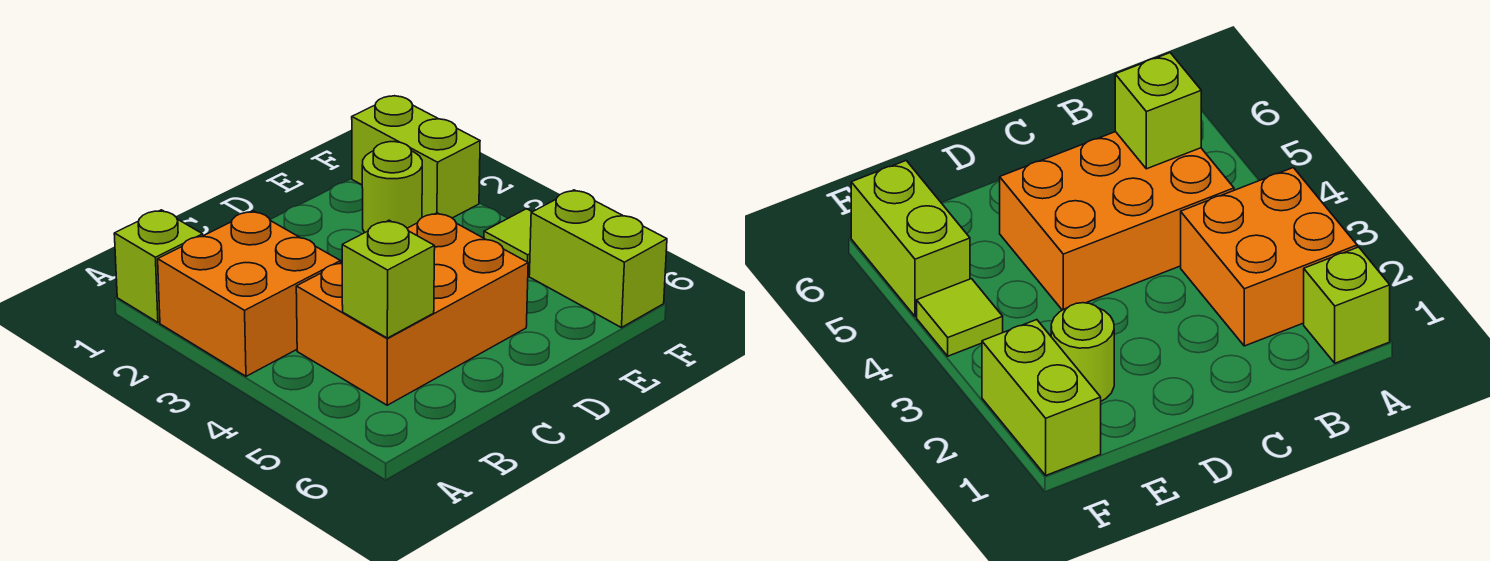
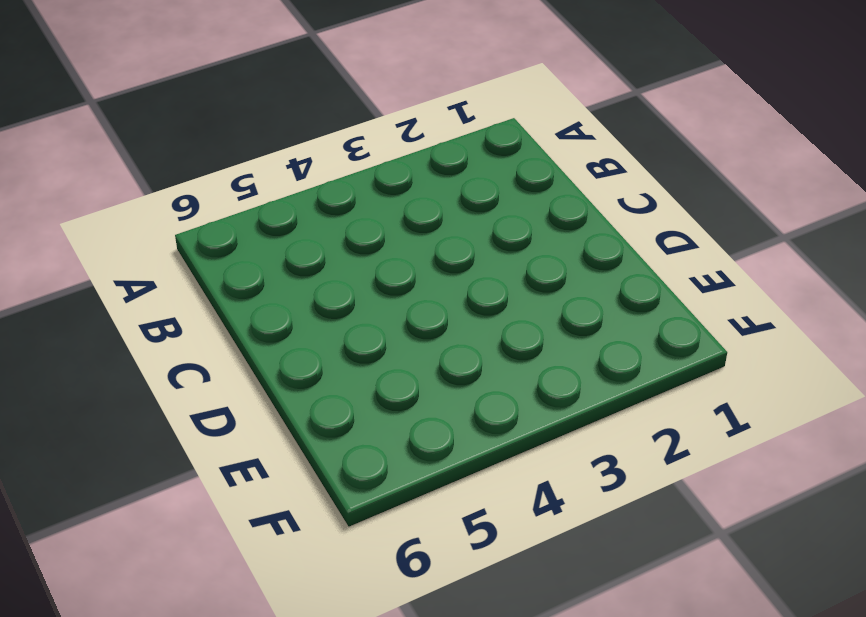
none -> lime brick A1 level 1
none -> orange brick A2:B3 level 1

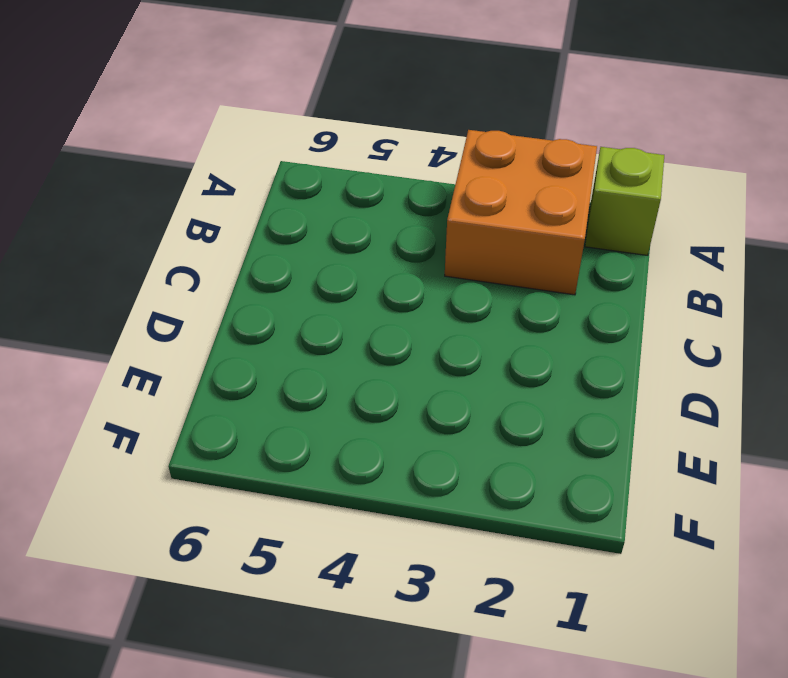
none -> orange brick B4:D5 level 1
none -> lime round brick E2 level 1

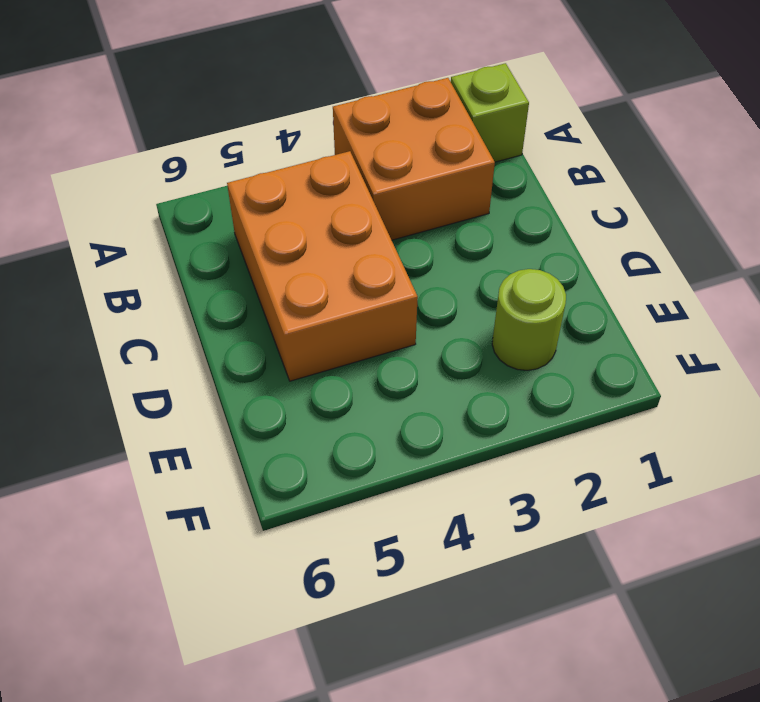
none -> lime brick F1:F2 level 1
none -> lime tile F4 level 1

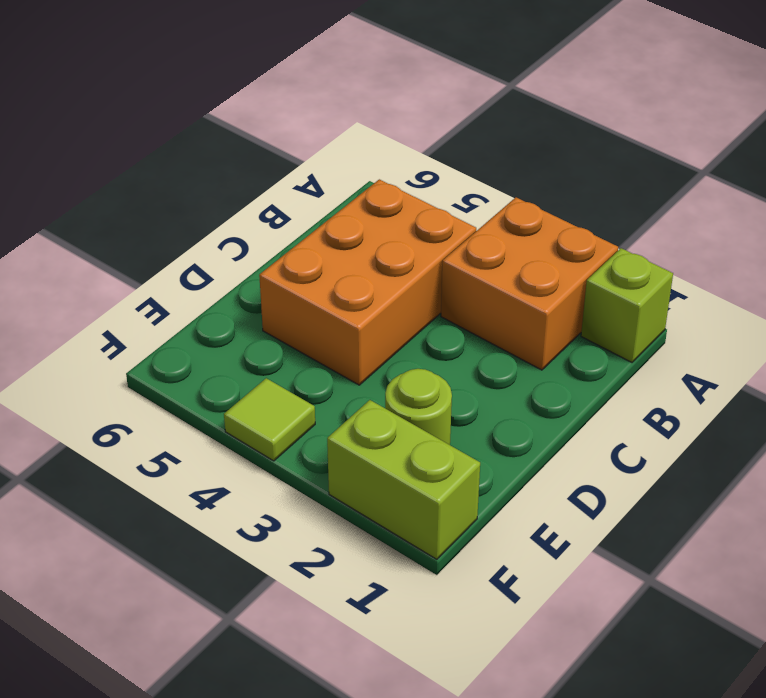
none -> lime brick F5:F6 level 1
none -> lime brick B5 level 2

